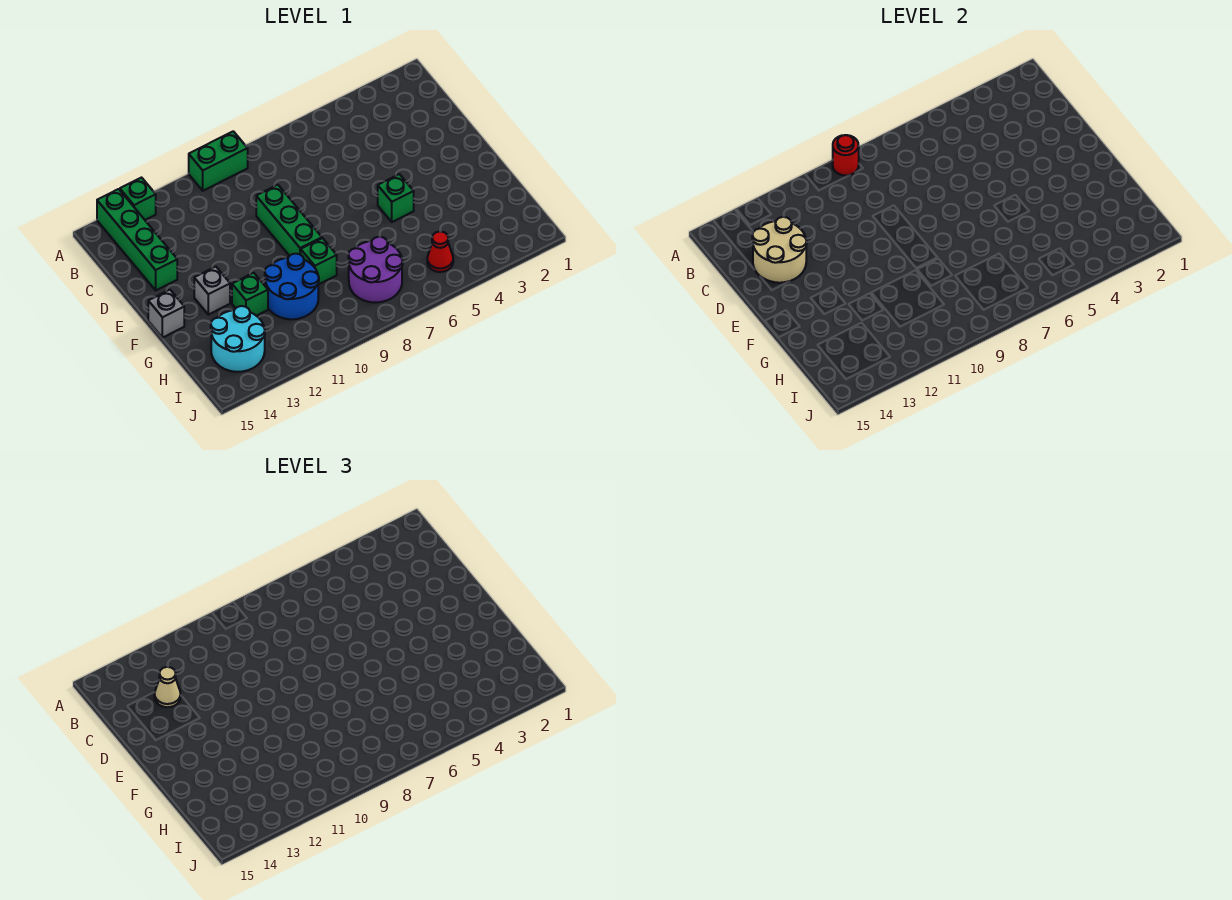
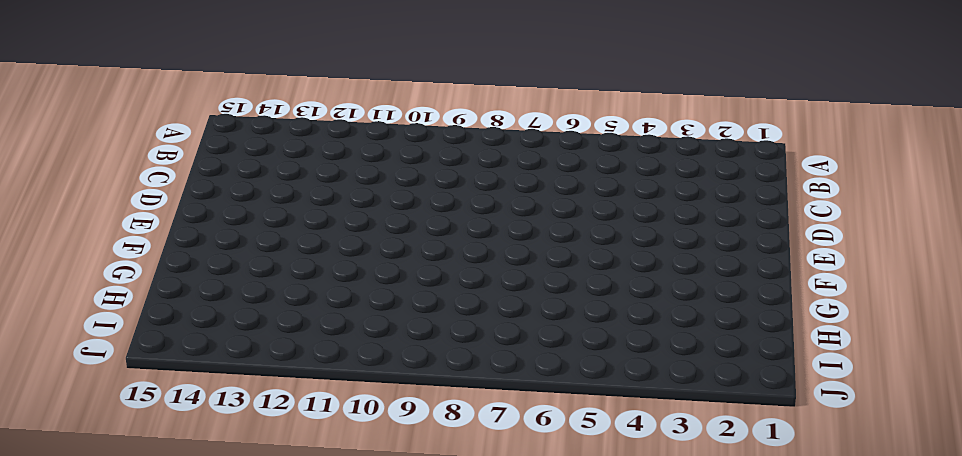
none -> green brick A9:A10 level 1
none -> green brick A13 level 1
none -> green brick A14:D14 level 1

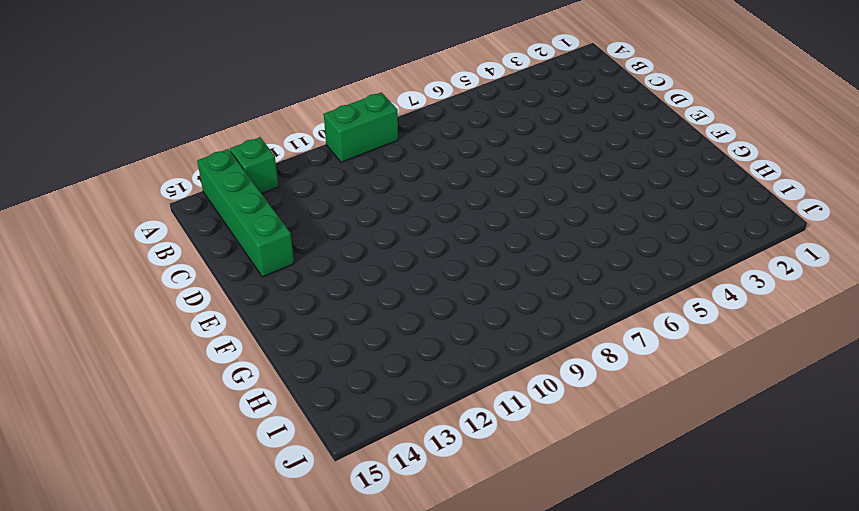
none -> green brick D9:F9 level 1
none -> green brick F5 level 1
none -> grey brick F13 level 1

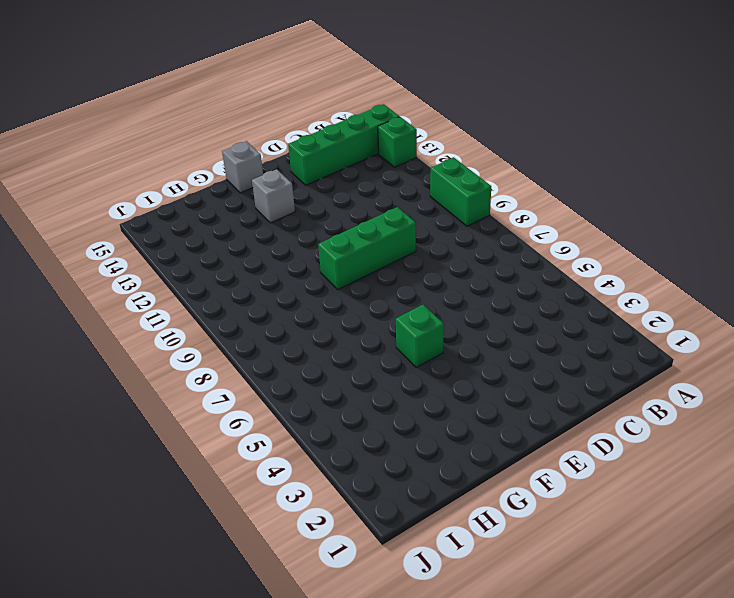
none -> green brick G9 level 1
none -> blue round brick G10:H11 level 1
none -> green brick G12 level 1

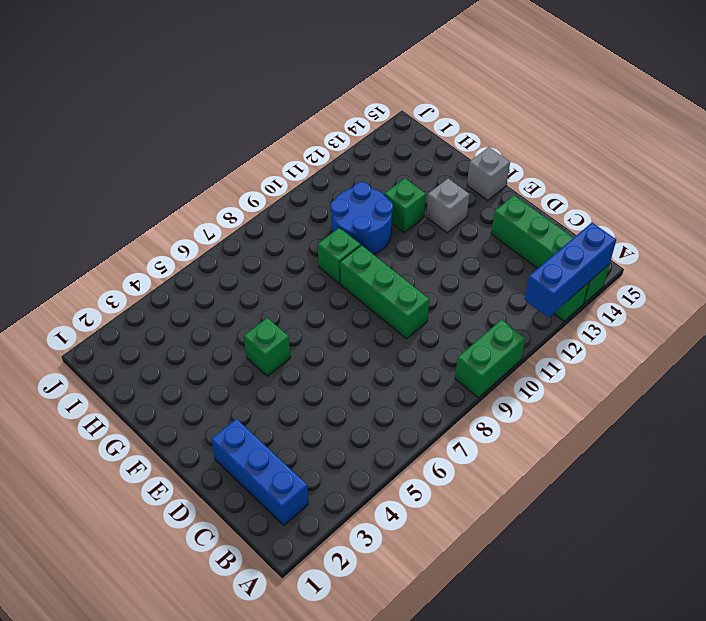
blue brick A12:A14 level 2 -> none
blue brick B2:D2 level 1 -> none
none -> purple round brick H7:I8 level 1
none -> cyan round brick H13:I14 level 1
none -> red cone I5 level 1

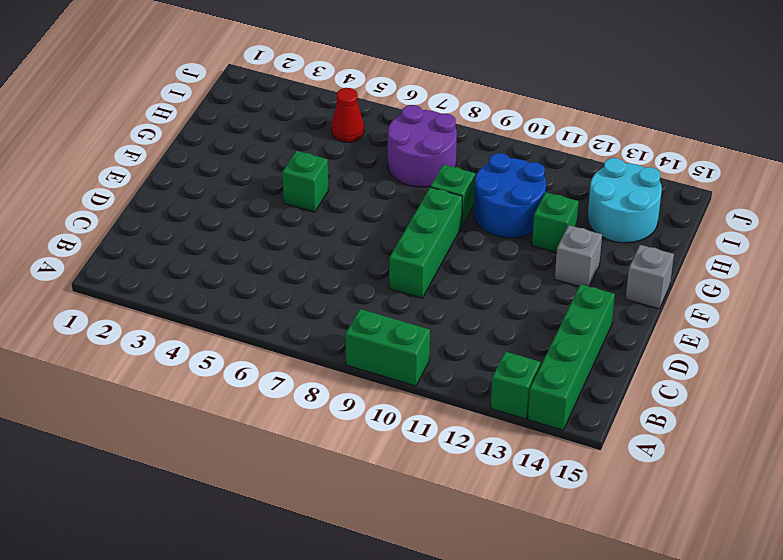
none -> red round brick A9 level 2
none -> tan round brick C13:D14 level 2
none -> tan cone C13 level 3

